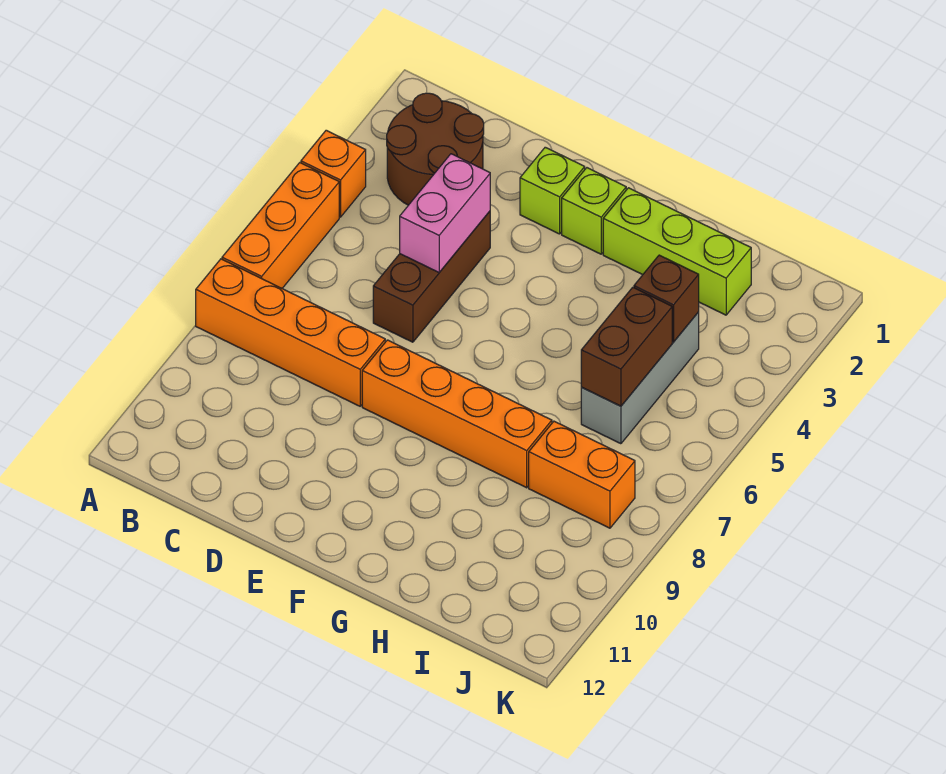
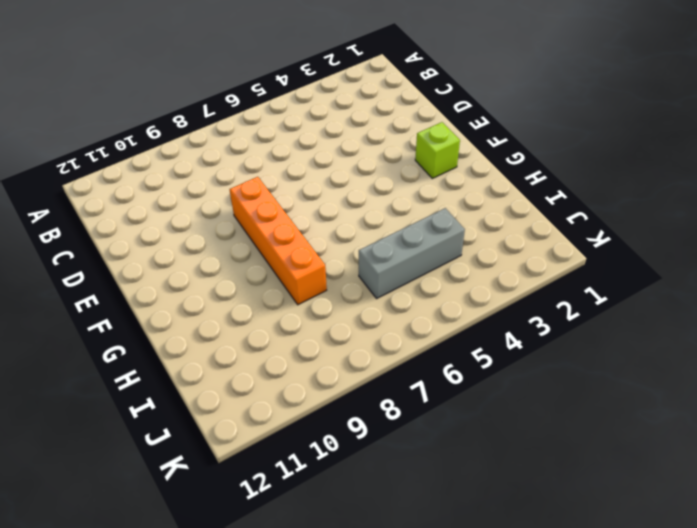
none -> orange brick A4 level 1
none -> orange brick A5:A7 level 1
none -> orange brick A8:D8 level 1

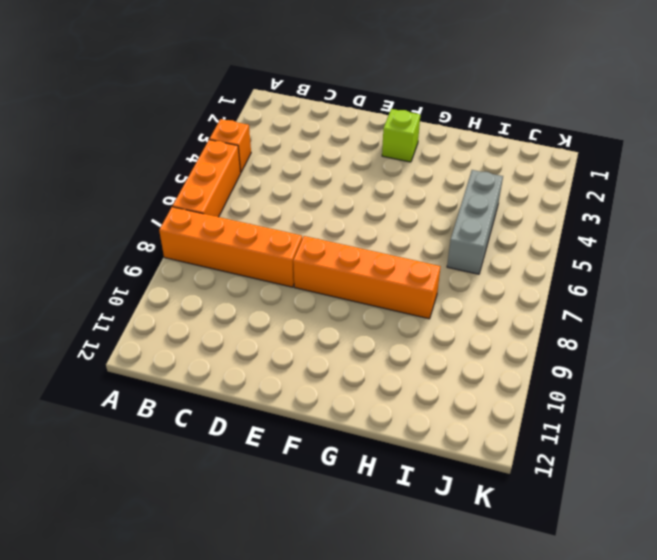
none -> brown round brick B2:C3 level 1
none -> brown brick D4:D6 level 1
none -> lime brick E2 level 1

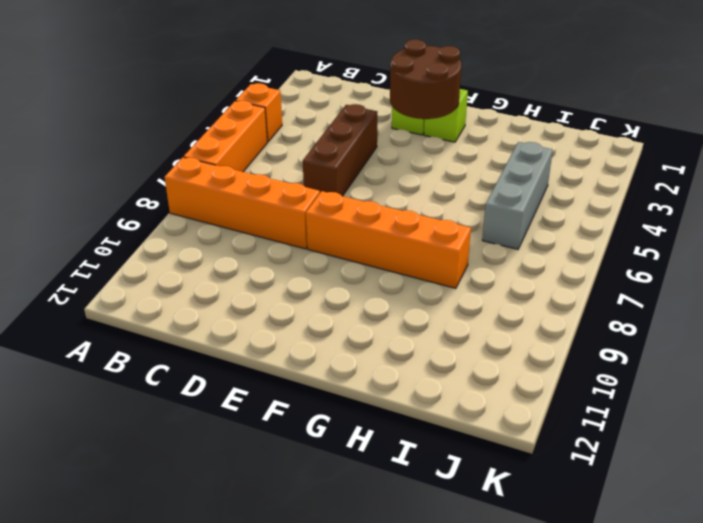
brown round brick E2:F3 level 2 -> brown round brick B2:C3 level 1
none -> lime brick G2:I2 level 1
none -> orange brick I8:J8 level 1
none -> pink brick D4:D5 level 2

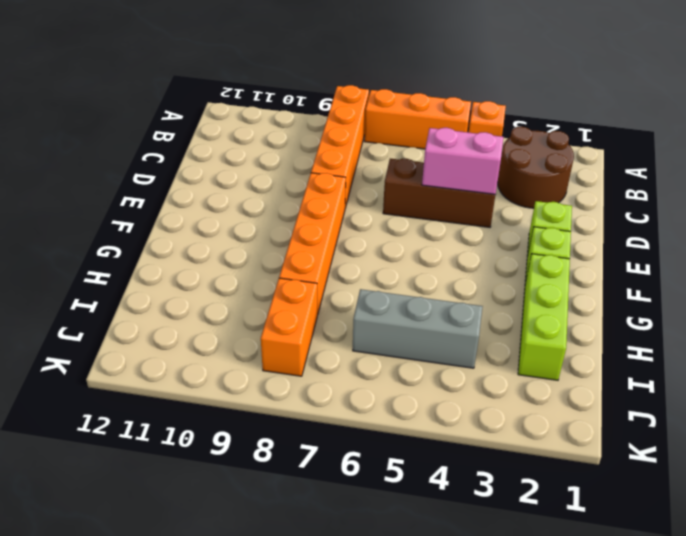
none -> brown brick I4 level 2
none -> brown brick I5:I6 level 2

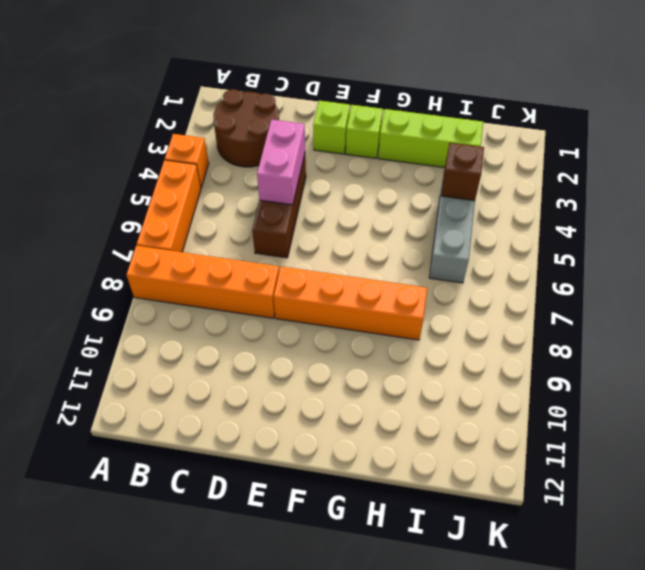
none -> orange brick I8:J8 level 1
none -> brown brick I5:I6 level 2

